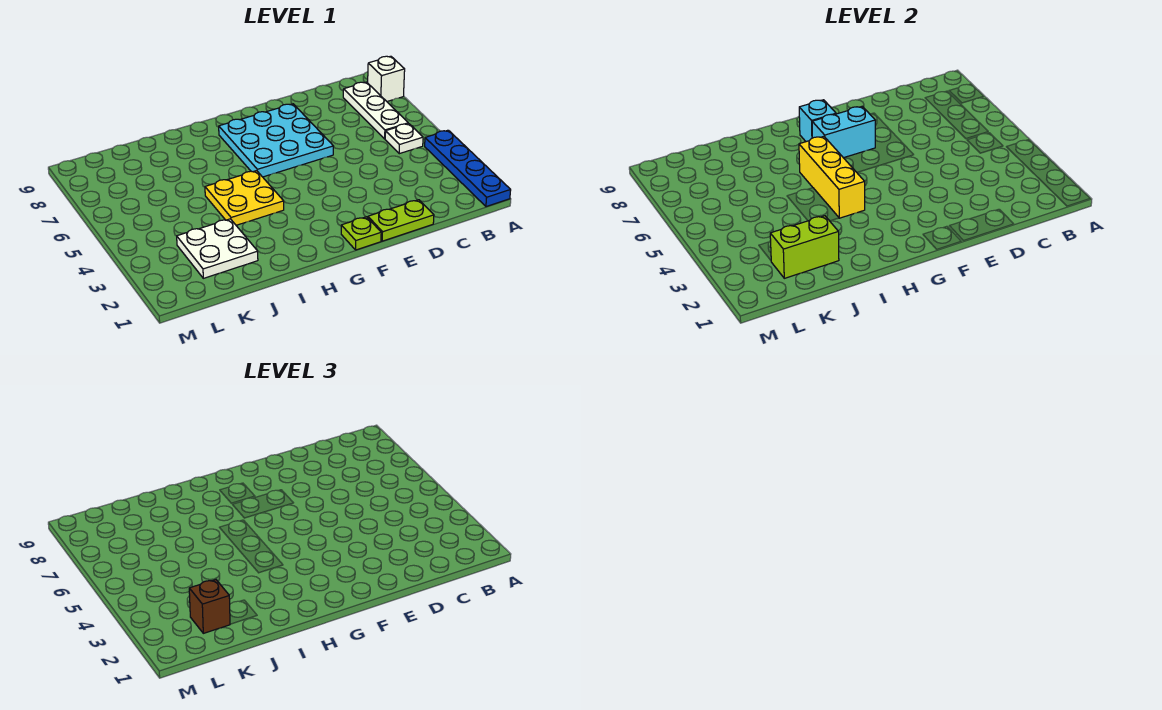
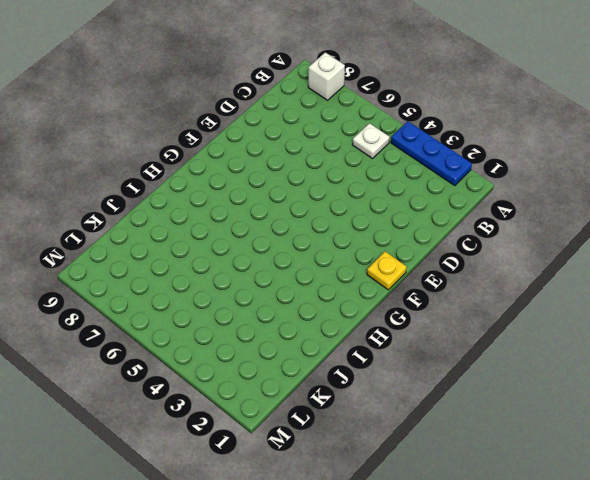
blue plate A2:A4 level 1 -> blue plate A1:A4 level 1
yellow plate F1 level 1 -> lime plate F1 level 1
none -> white plate B6:B8 level 1
none -> lime plate D1:E1 level 1
none -> cyan plate E6:G8 level 1

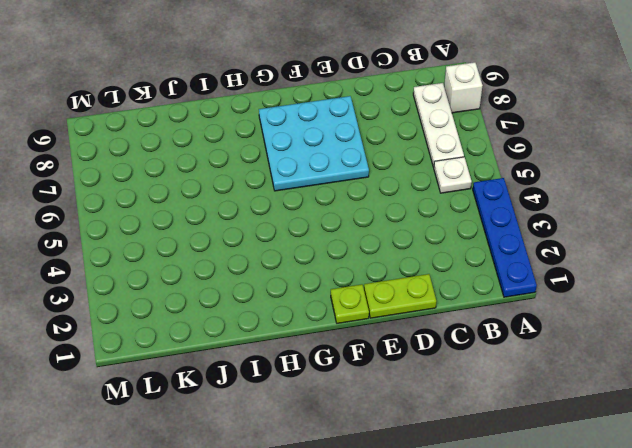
none -> yellow plate H4:I5 level 1
none -> white plate J2:K3 level 1
none -> cyan brick F7:G7 level 2

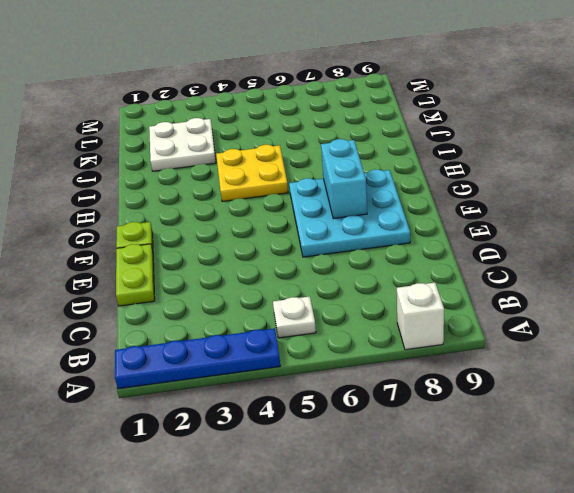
none -> white plate B6:B8 level 1
none -> cyan brick G8 level 2
none -> yellow brick H4:H6 level 2

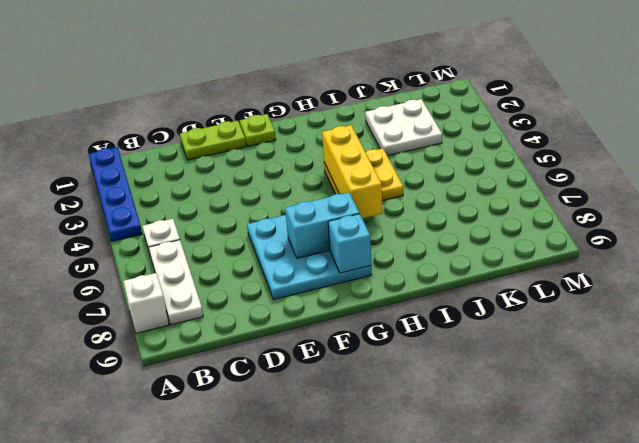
none -> lime brick J2:K2 level 2
none -> brown brick K2 level 3

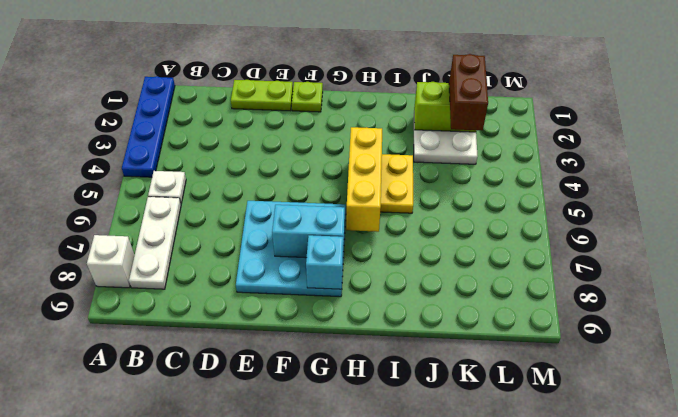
brown brick K2:K3 level 3 -> brown brick K2 level 3

